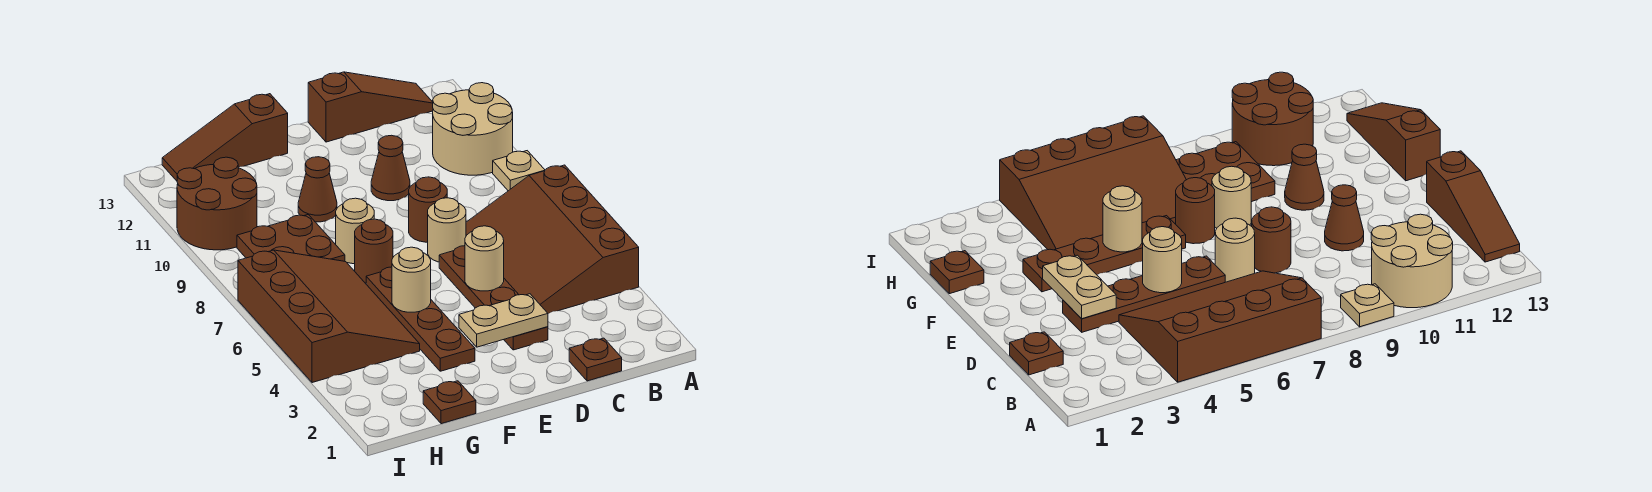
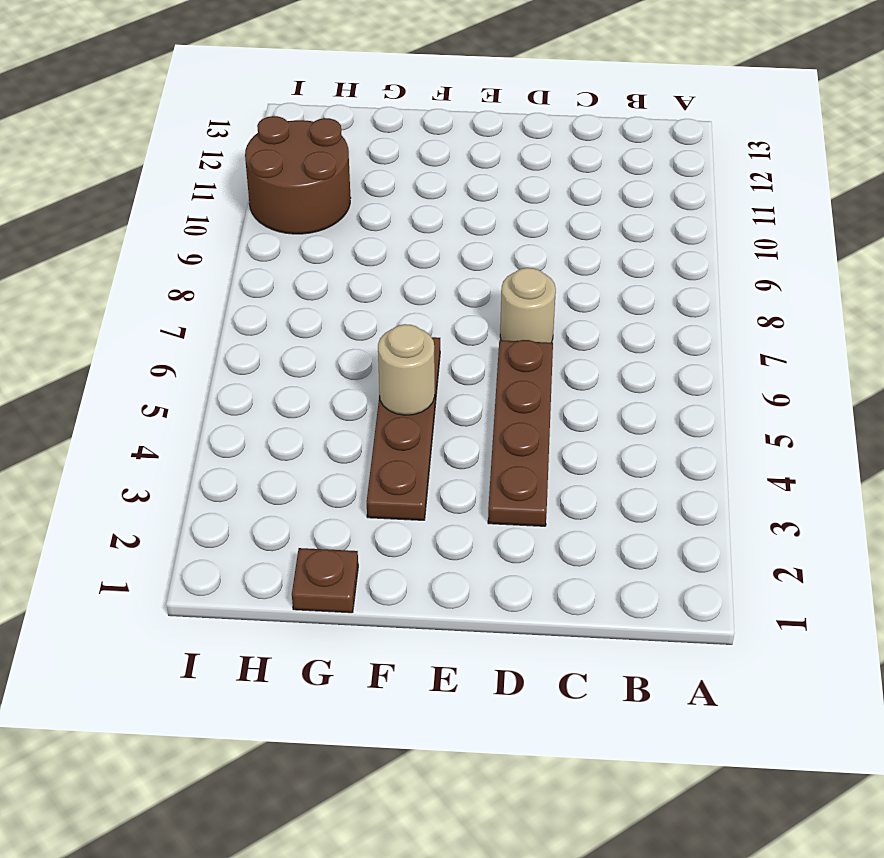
none -> brown slope A4:C7 level 1 top A
none -> tan plate A9 level 1
none -> tan round brick A10:B11 level 1

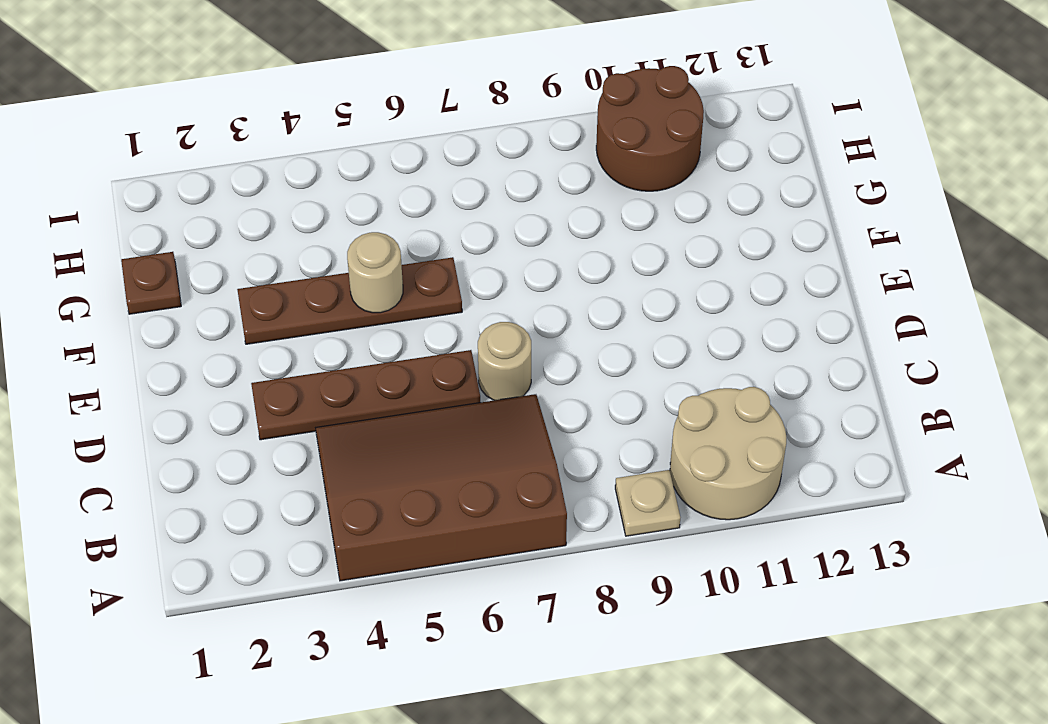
none -> brown slope B13:D13 level 1 top D
none -> brown plate C1 level 1
none -> brown round brick D8 level 1

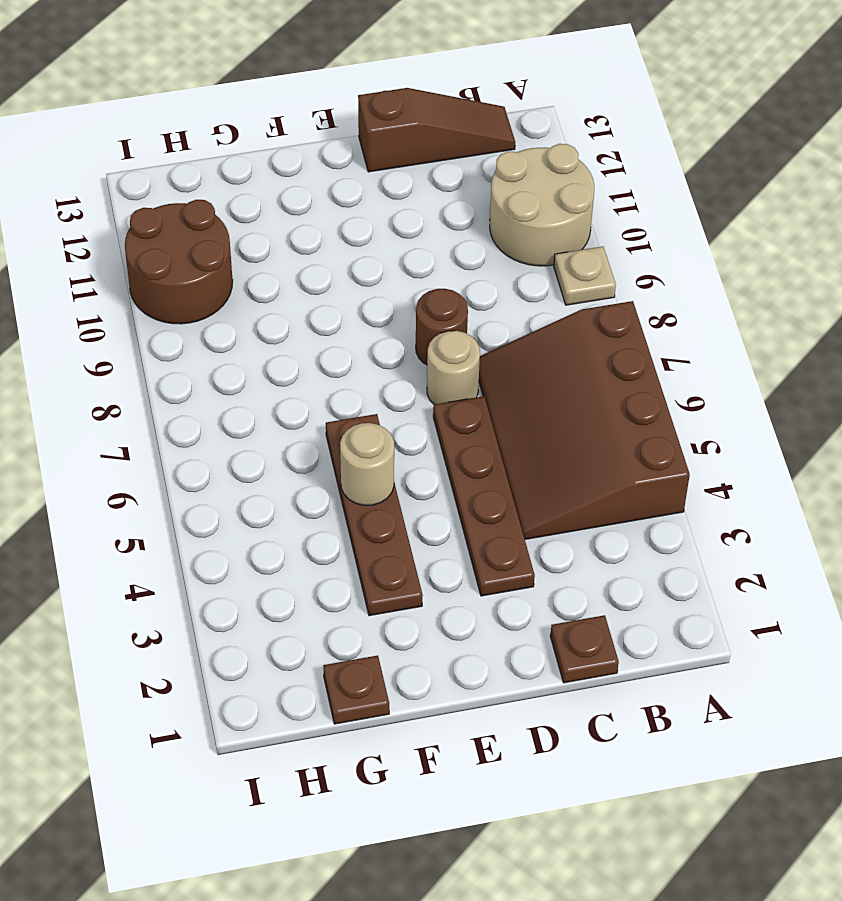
none -> brown cone D10 level 1
none -> brown round brick F7 level 1
none -> tan round brick F8 level 1

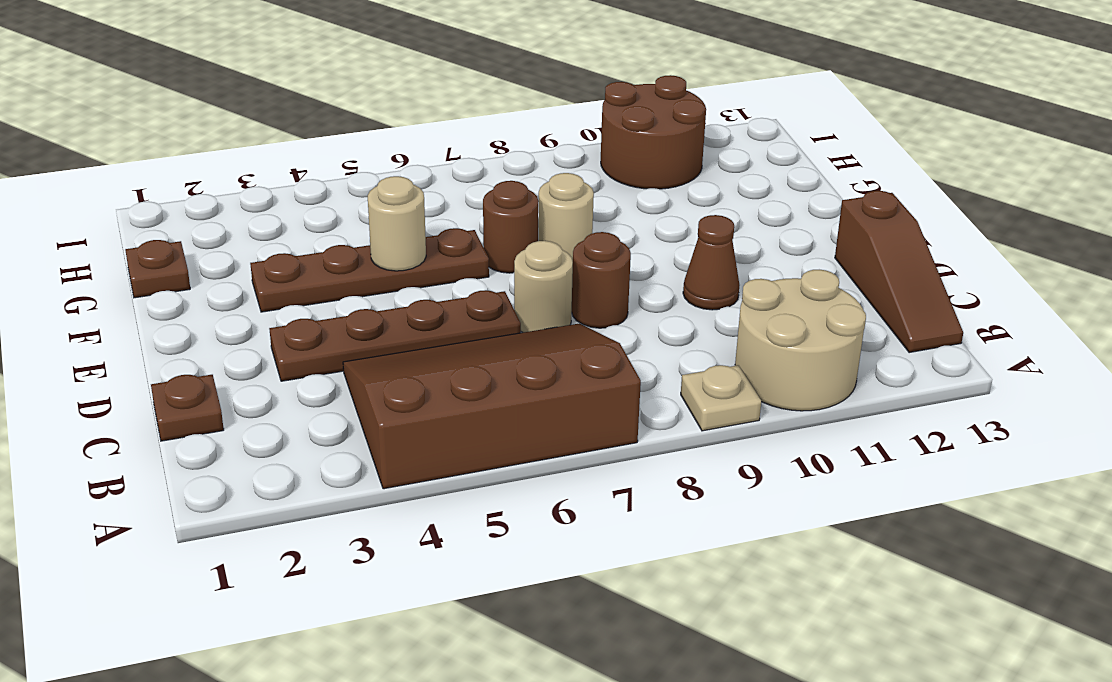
none -> brown cone F10 level 1
none -> brown slope F13:H13 level 1 top F
none -> brown slope G4:I7 level 1 top I

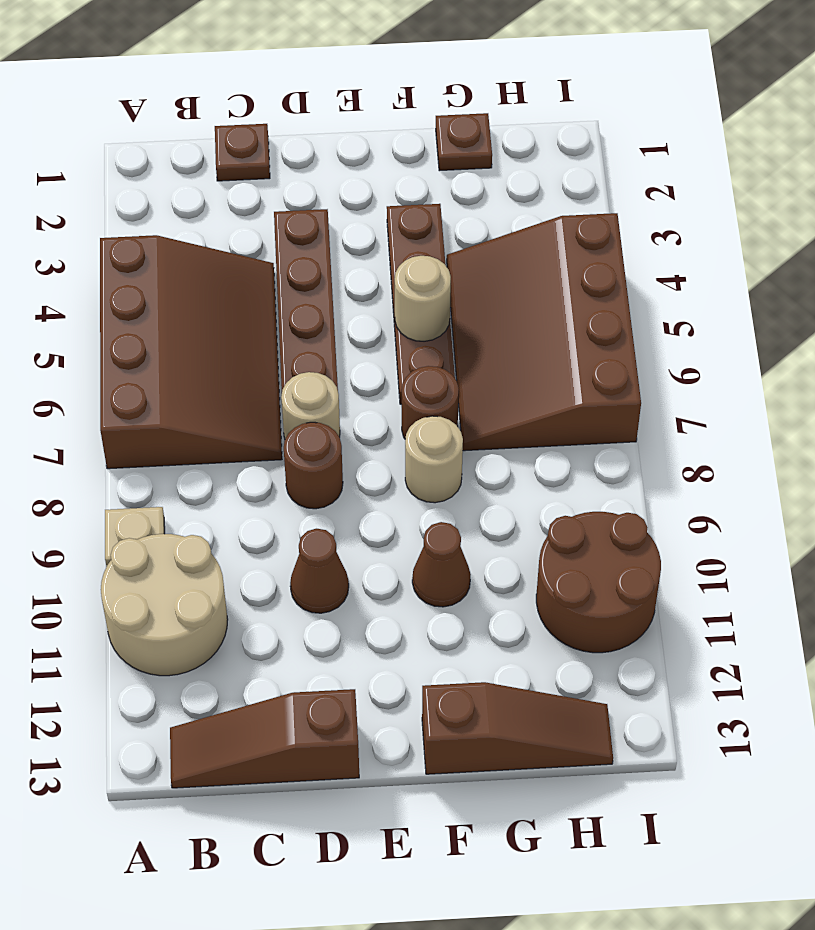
none -> brown plate G8:H9 level 1
none -> tan plate D3:E3 level 2
none -> tan round brick D5 level 2

